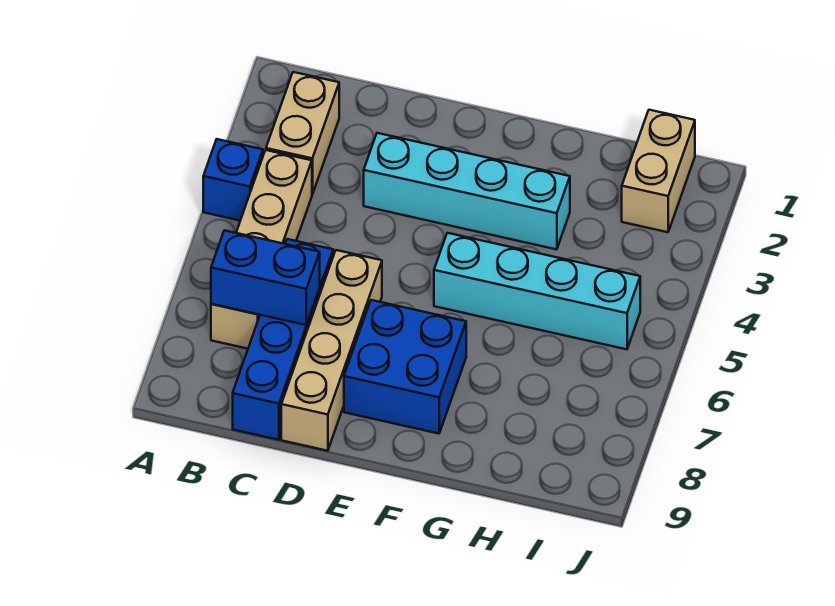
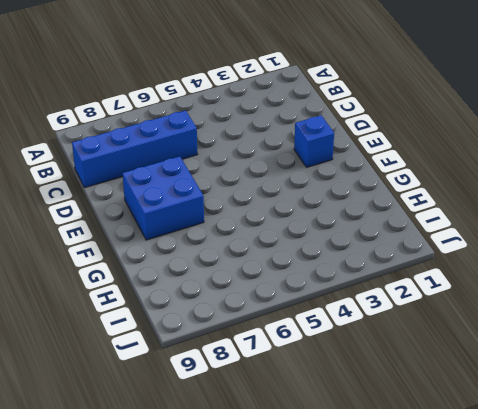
blue brick E2 level 1 -> blue brick A4 level 1
none -> tan brick B2:B3 level 1
none -> tan brick B4:B7 level 1

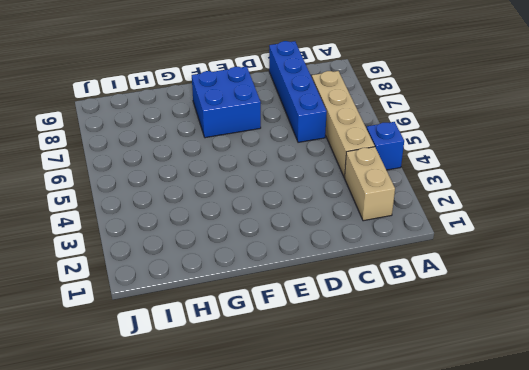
none -> cyan brick D3:G3 level 1
none -> tan brick D6:D9 level 1

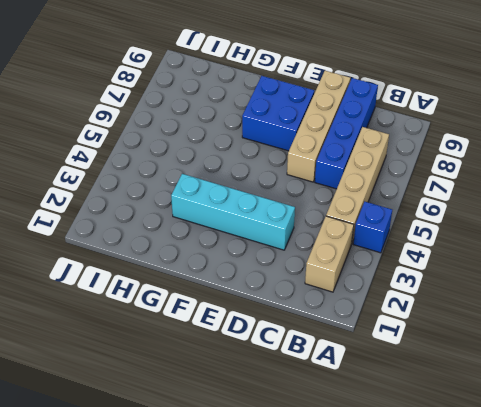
none -> cyan brick F5:I5 level 1
none -> tan brick I1:I2 level 1

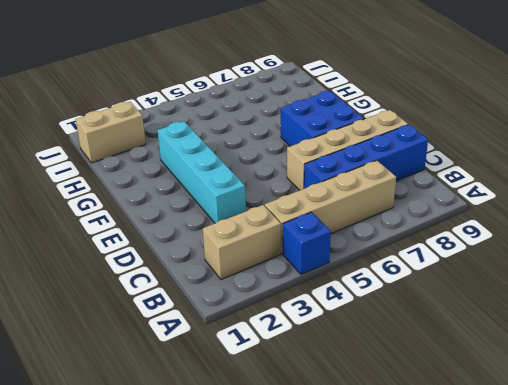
none -> cyan brick F5:I5 level 1
none -> blue brick B7:C7 level 2

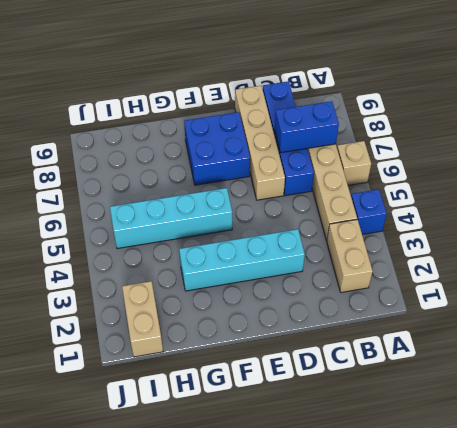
tan brick A6 level 1 -> none

